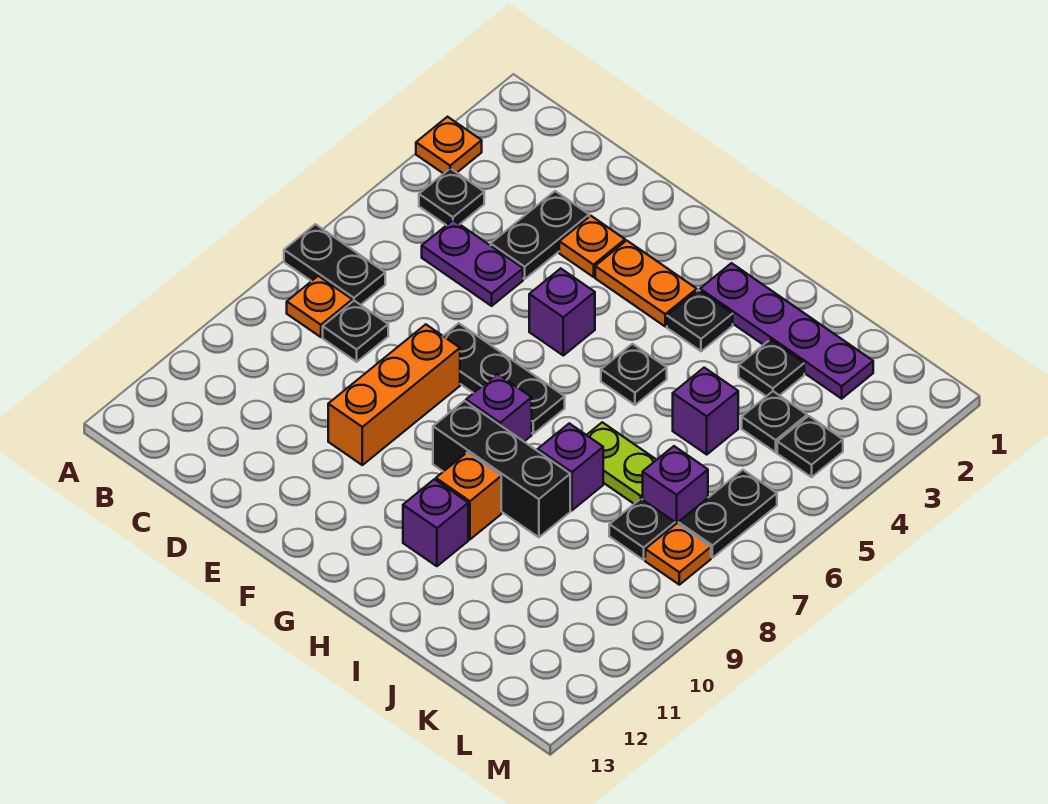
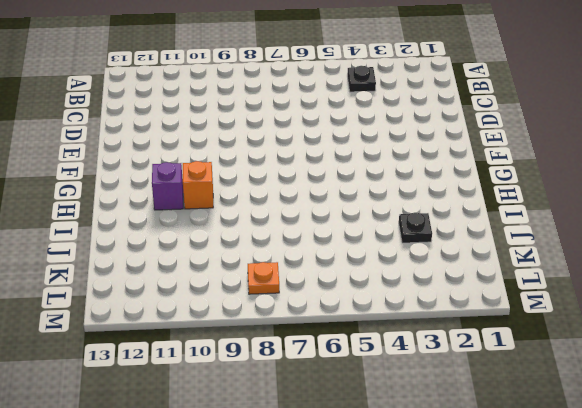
none -> orange plate A3 level 1
none -> black plate A7:B7 level 1
none -> orange plate B8 level 1

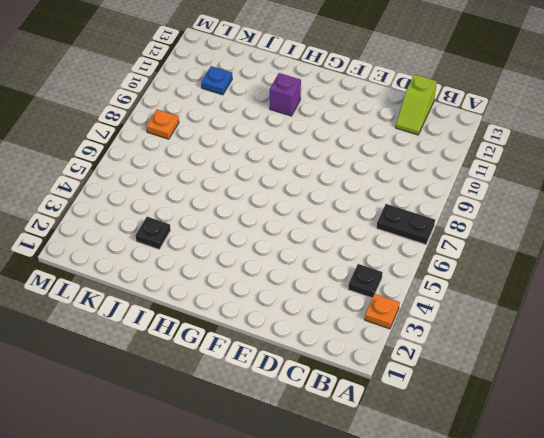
lime slope C12:C13 level 1 top 13 -> none
blue plate K11 level 1 -> none
none -> orange plate B8 level 1
none -> purple plate C5:D5 level 1
none -> black plate C8 level 1

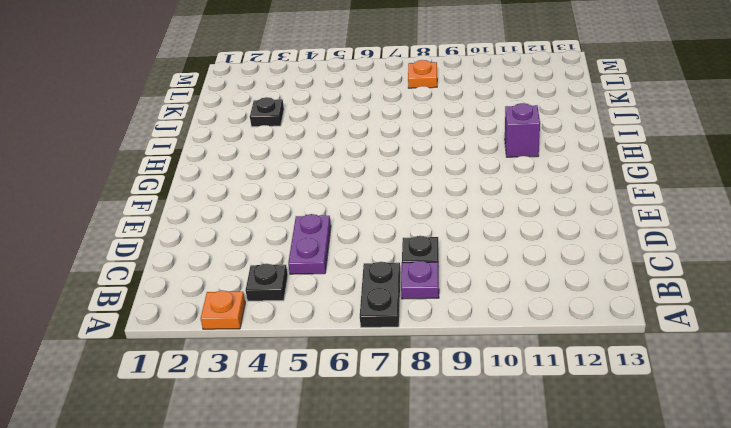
purple plate B8 level 1 -> orange plate B8 level 1
none -> black plate D3:D4 level 1
none -> orange plate E3 level 1
none -> black plate E7:G7 level 1

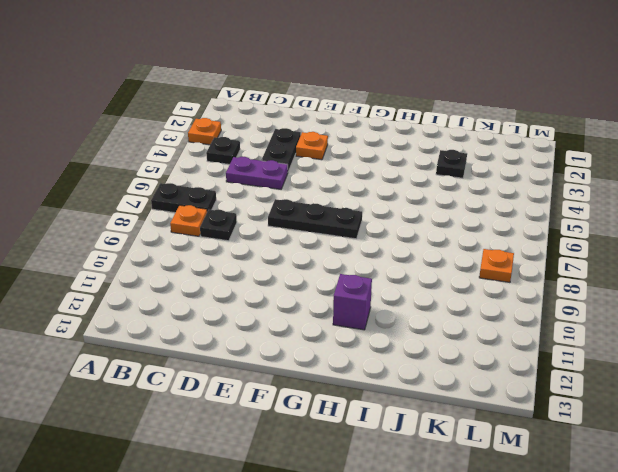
none -> orange brick E8:E10 level 1
none -> orange plate F3:G3 level 1
none -> purple brick F5 level 1

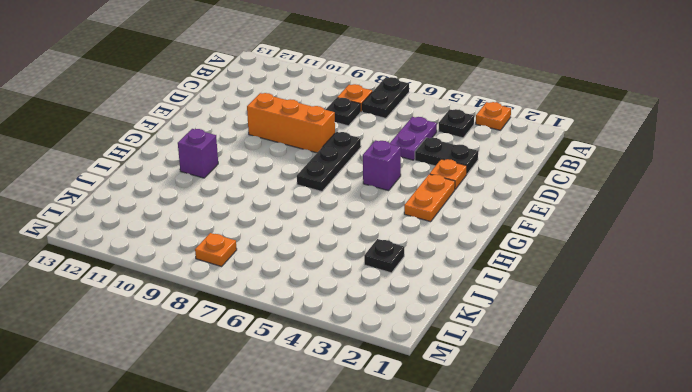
none -> purple brick G8 level 1
none -> black brick G9:I9 level 1
none -> purple plate H2:K2 level 1

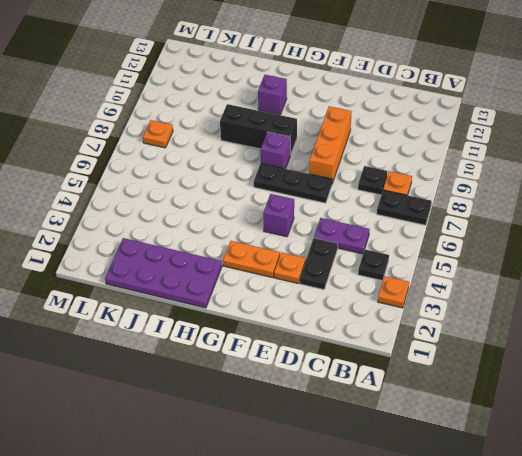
purple plate H1:K2 level 1 -> purple plate H2:K2 level 1
none -> black plate H3 level 1
none -> black plate H5 level 1
none -> orange brick H10 level 1

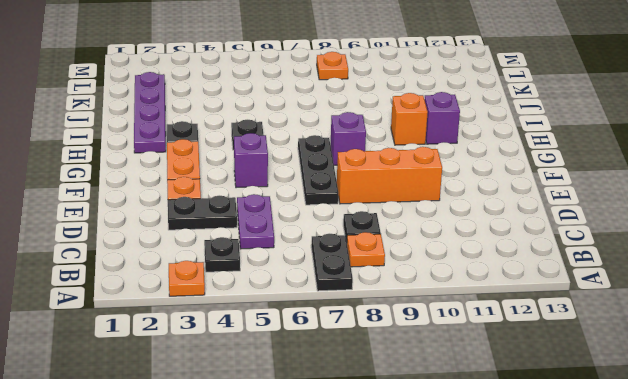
none -> black brick G9:I9 level 1
none -> lime plate I7:J7 level 1
none -> purple brick I8 level 1

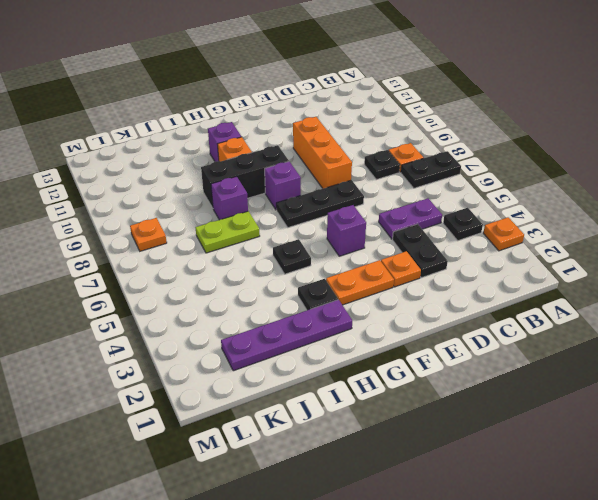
none -> black plate J3 level 1
none -> purple brick J5 level 1
none -> black plate K4 level 1

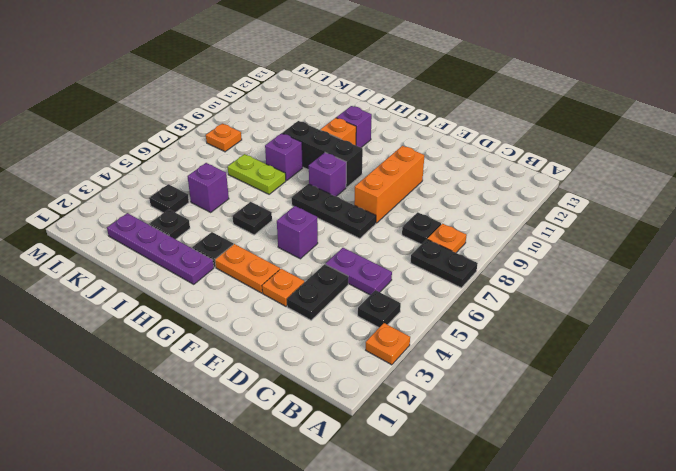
none -> purple brick K7 level 1
none -> black plate K8 level 1
none -> black plate L4 level 1

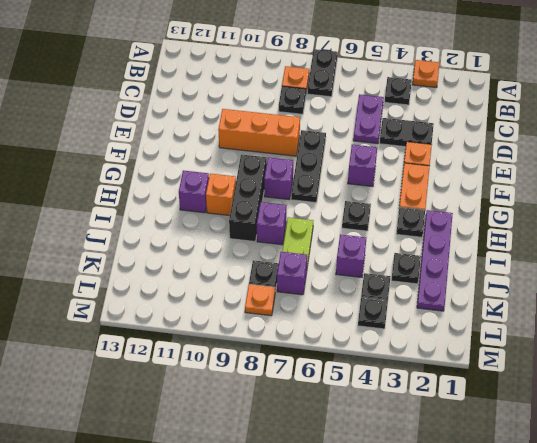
none -> black plate L6:L7 level 1

